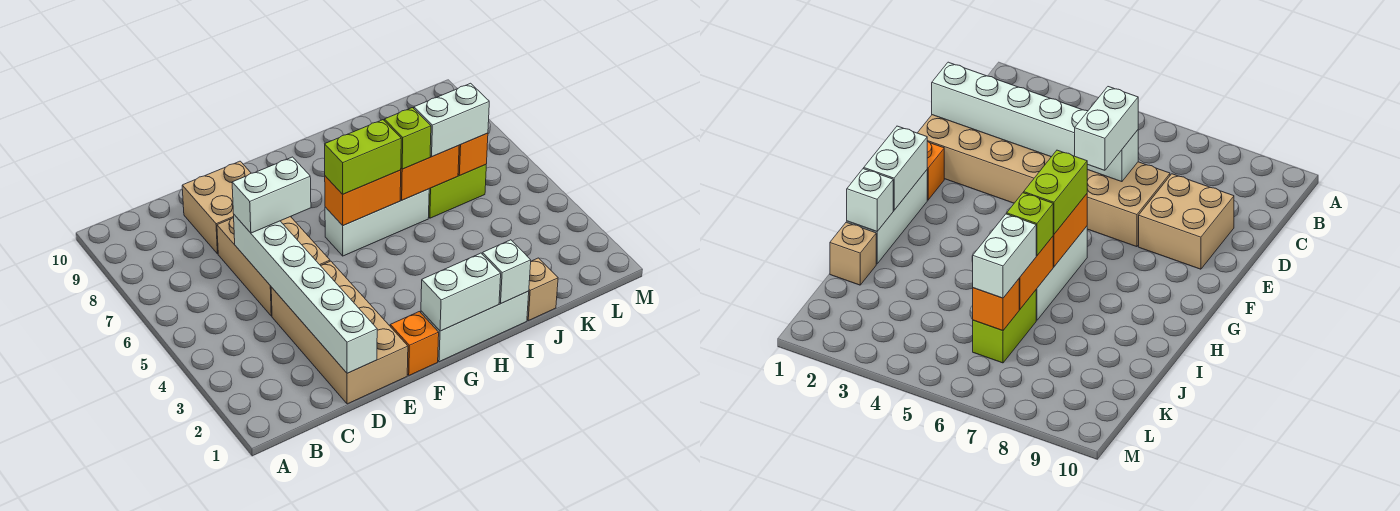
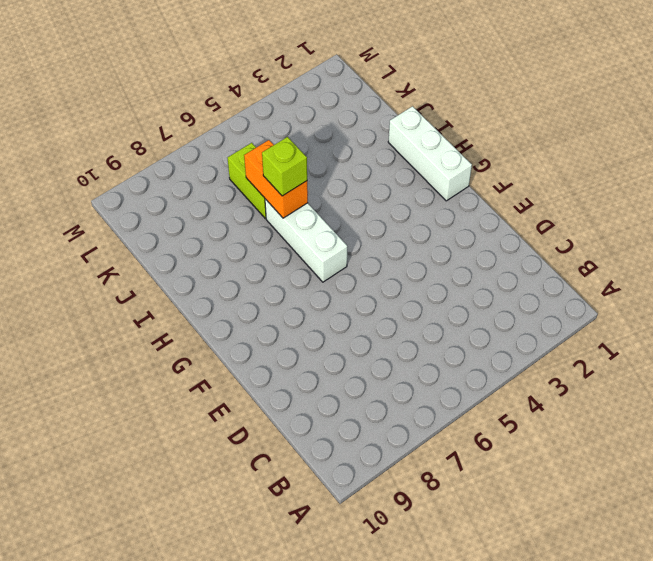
none -> tan brick D1:E4 level 1
none -> tan brick D5:E7 level 1
none -> tan brick D8:E9 level 1

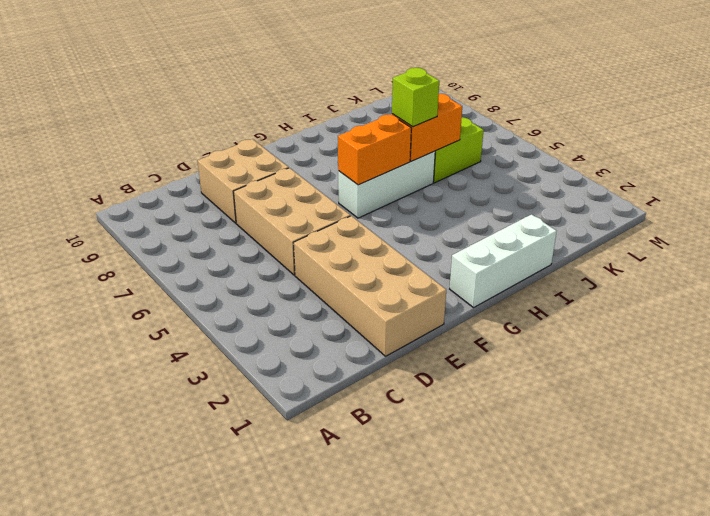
none -> orange brick F1 level 1
none -> tan brick J1 level 1
none -> white brick D1:D6 level 2

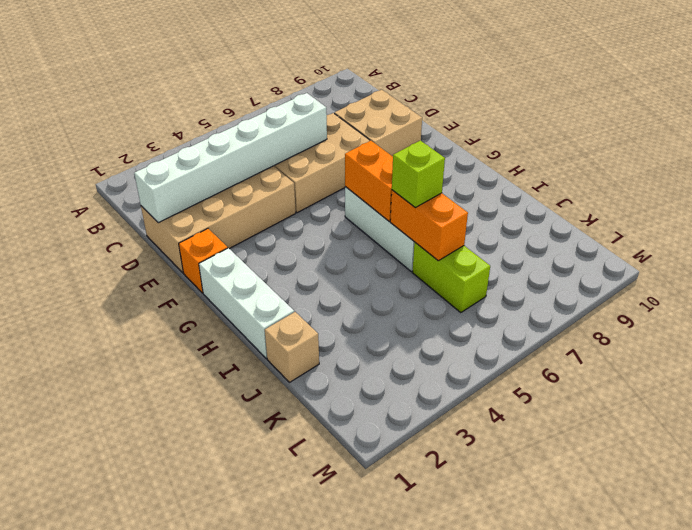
none -> white brick G1:H1 level 2
none -> white brick I1 level 2
none -> orange brick K6 level 2

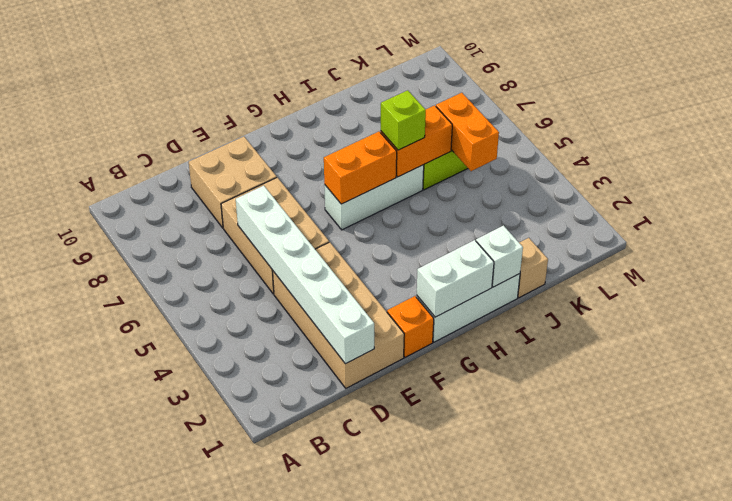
orange brick K5:K6 level 2 -> orange brick K6 level 2
none -> white brick D6:E6 level 3
none -> lime brick G6:H6 level 3
none -> white brick J6:K6 level 3

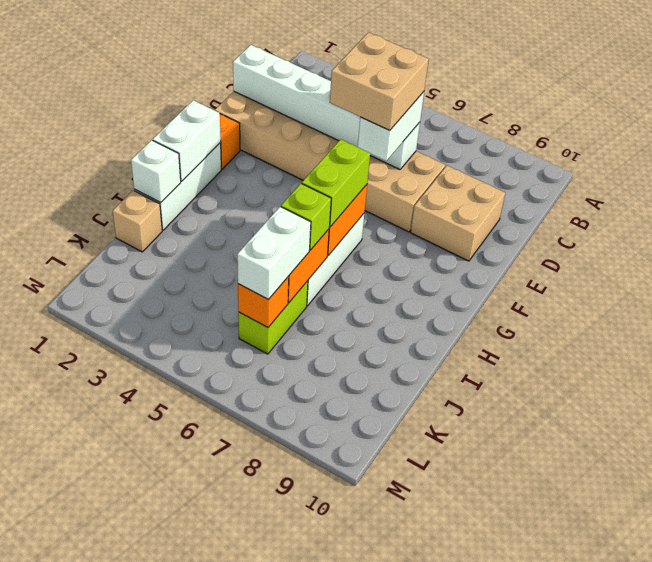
tan brick D5:E6 level 4 -> none

